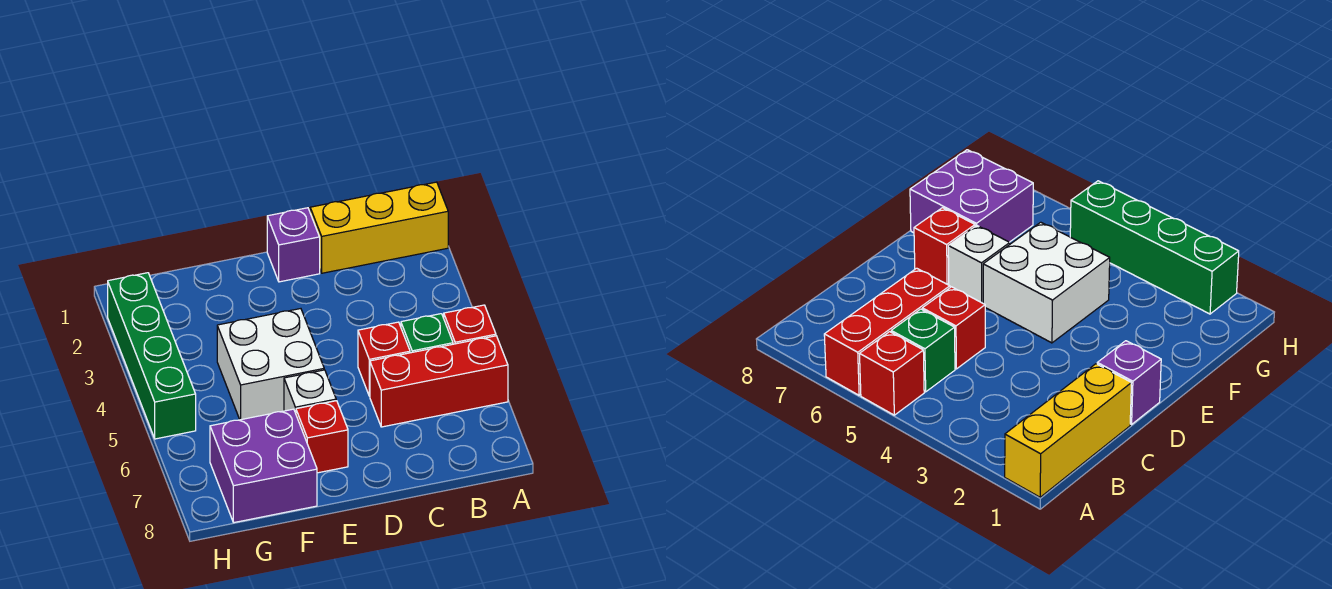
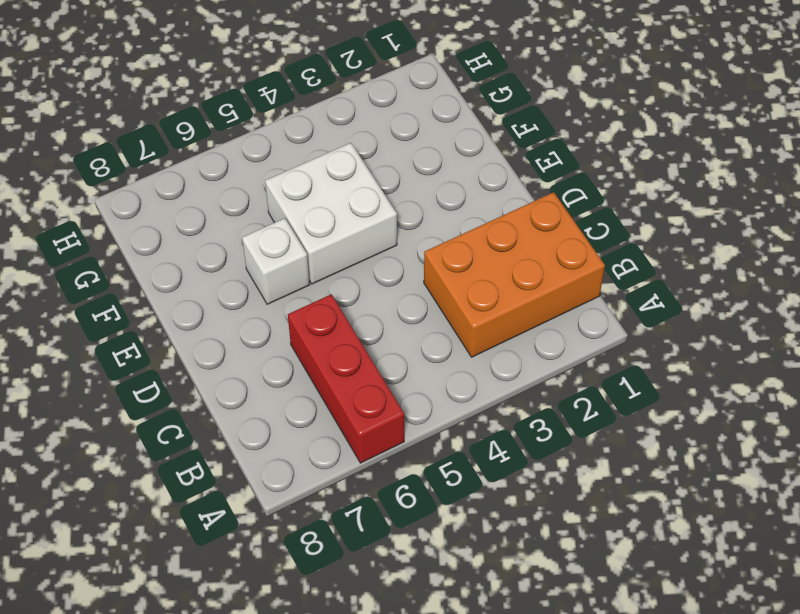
orange brick B1:C3 level 1 -> yellow brick A1:C1 level 1
none -> red brick A5 level 1
none -> green brick B5 level 1

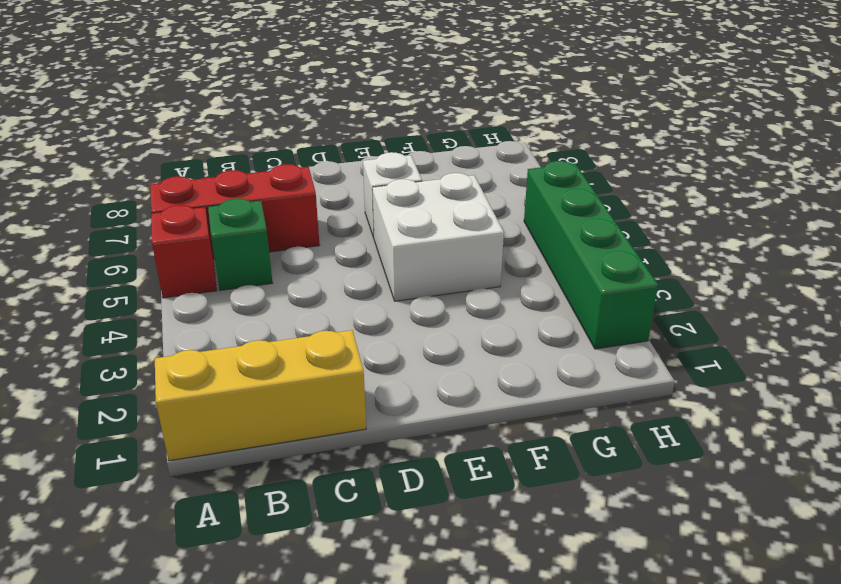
none -> red brick C5 level 1
none -> purple brick D1 level 1

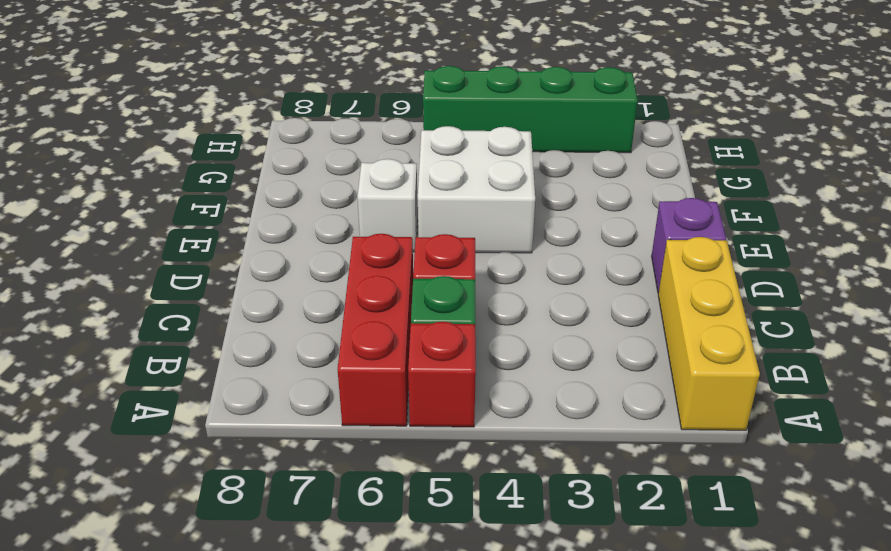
none -> red brick E7 level 1
none -> purple brick F7:G8 level 1

